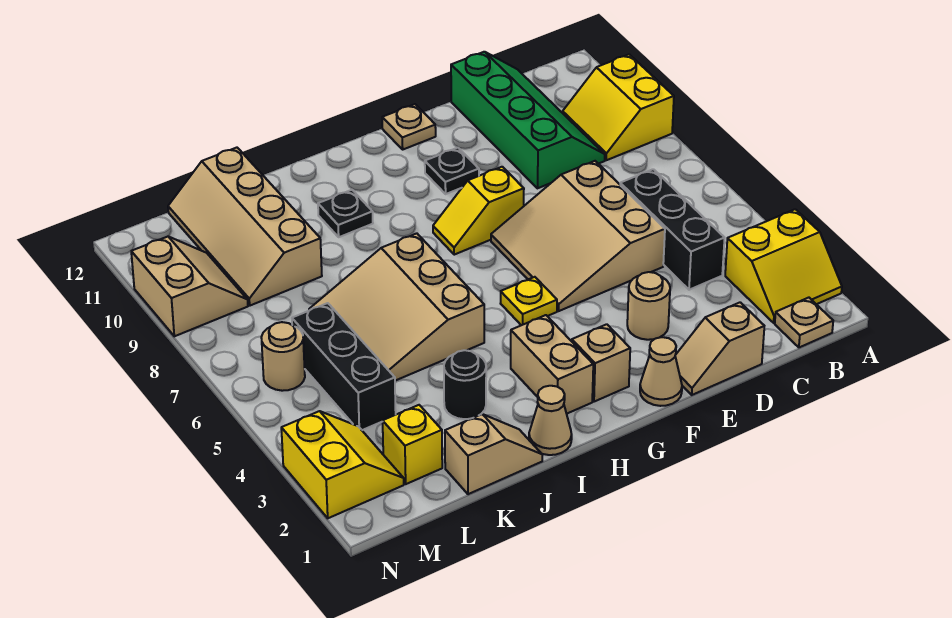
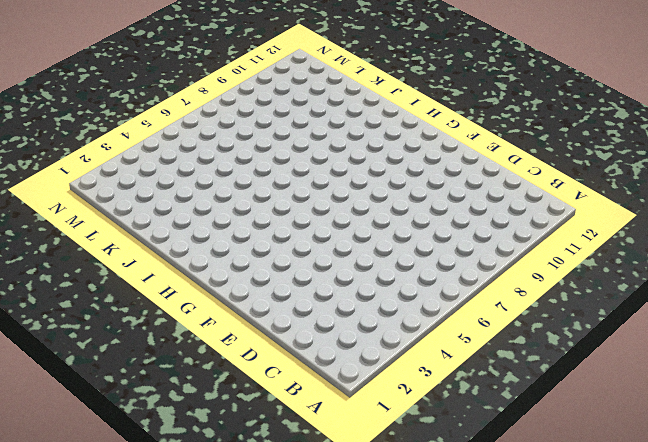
none -> yellow slope A2:B3 level 1 top 3
none -> yellow slope A9:B10 level 1 top A
none -> tan plate B1 level 1

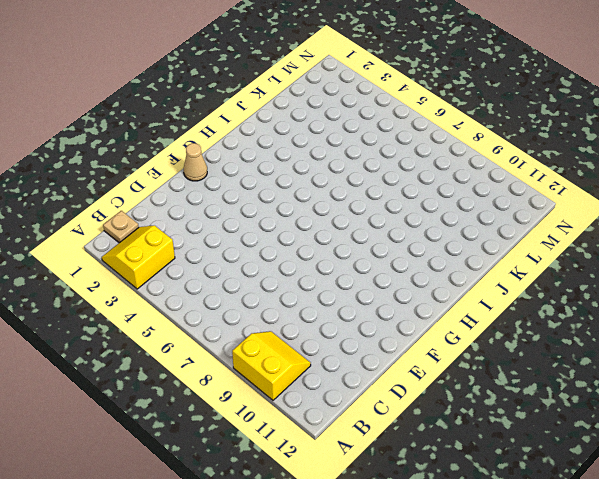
none -> black brick C4:C6 level 1
none -> green slope C9:D12 level 1 top D
none -> tan slope D1:E1 level 1 top D

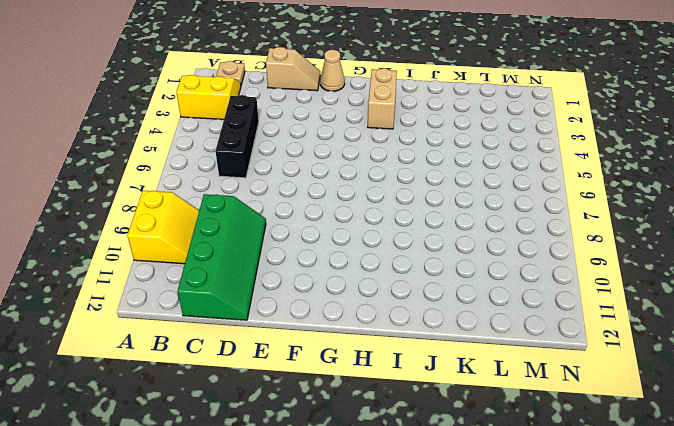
green slope C9:D12 level 1 top C -> green slope C9:D12 level 1 top D
none -> tan slope D5:F7 level 1 top D
none -> tan round brick E3 level 1
none -> yellow slope F8:G8 level 1 top F

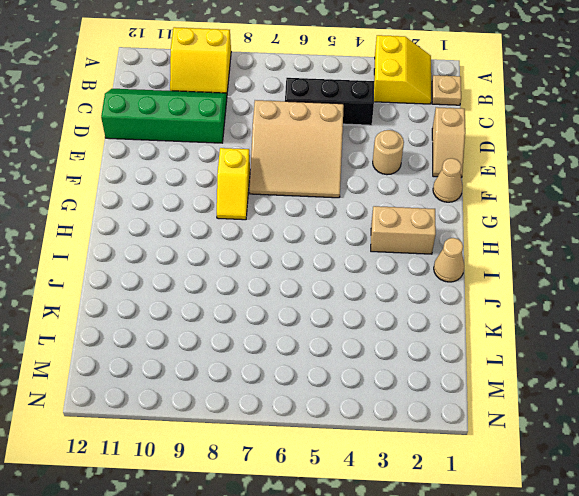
none -> black plate F10 level 1
none -> tan plate F12 level 1
none -> tan brick G2 level 1

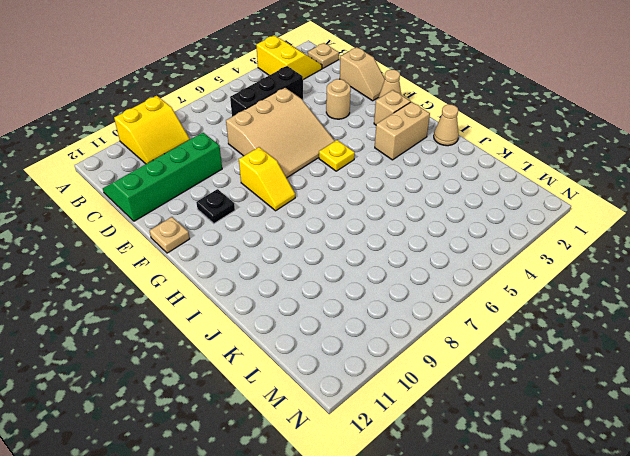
none -> tan slope I5:K7 level 1 top I
none -> black plate I10 level 1
none -> tan slope J1:K1 level 1 top K

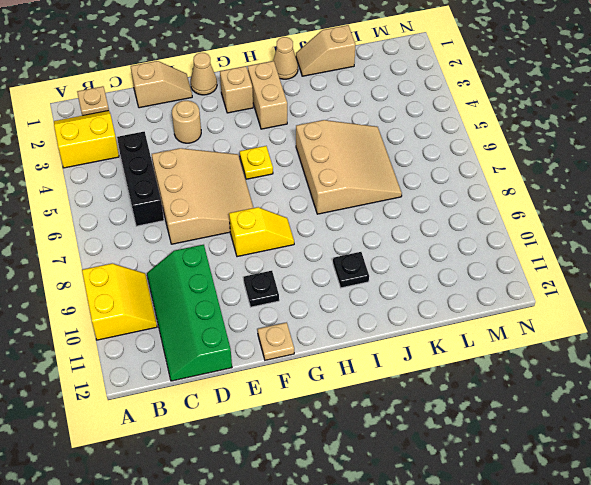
none -> black round brick J3 level 1
none -> tan slope K9:L12 level 1 top K
none -> yellow brick L2 level 1

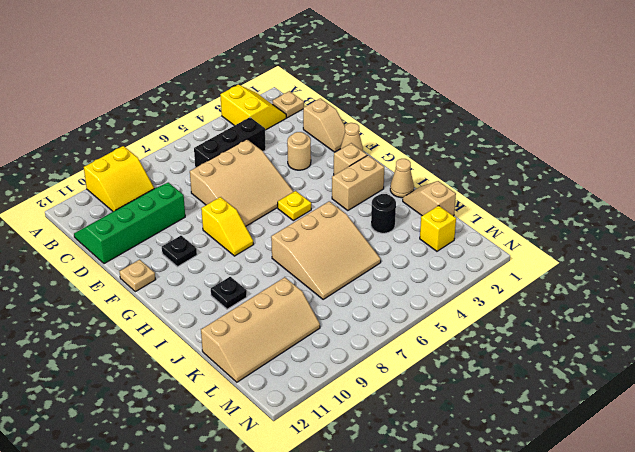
none -> black brick L4:L6 level 1
none -> yellow slope M2:N3 level 1 top N
none -> tan round brick M6 level 1

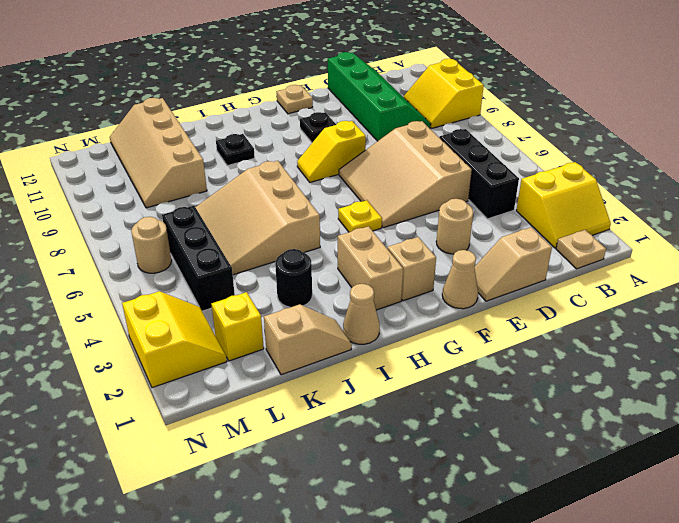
none -> tan slope M9:N10 level 1 top N

